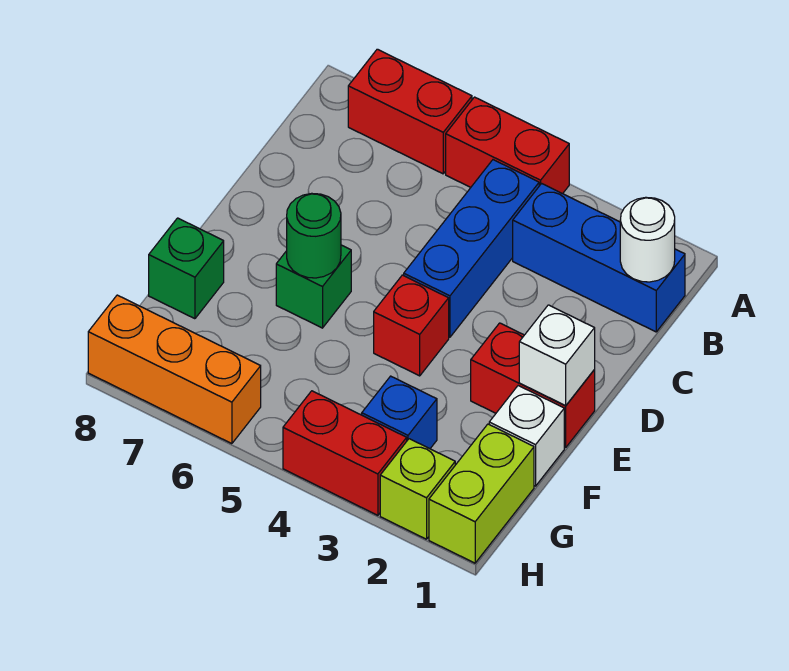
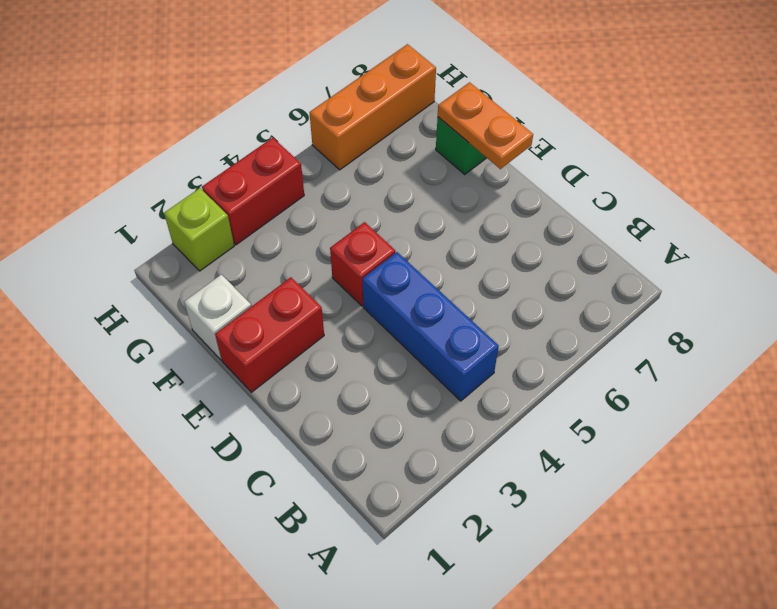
orange plate E8:F8 level 2 -> none
none -> red brick A4:A5 level 1
none -> red brick A6:A7 level 1
none -> blue brick B1:B3 level 1

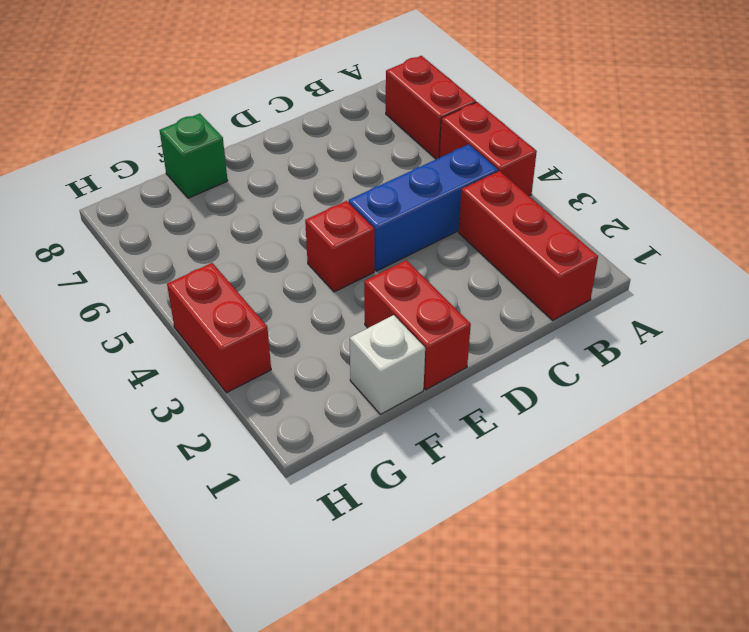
red brick B1:B3 level 1 -> blue brick B1:B3 level 1
none -> green brick E6 level 1
none -> lime brick G1:H1 level 1
none -> blue brick G3 level 1

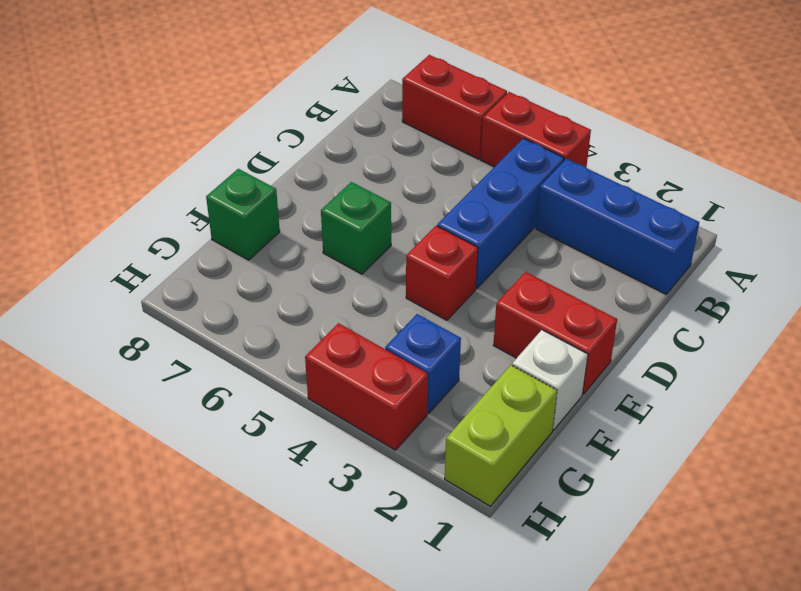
none -> lime brick H2 level 1
none -> orange brick H6:H8 level 1
none -> white round brick B1 level 2

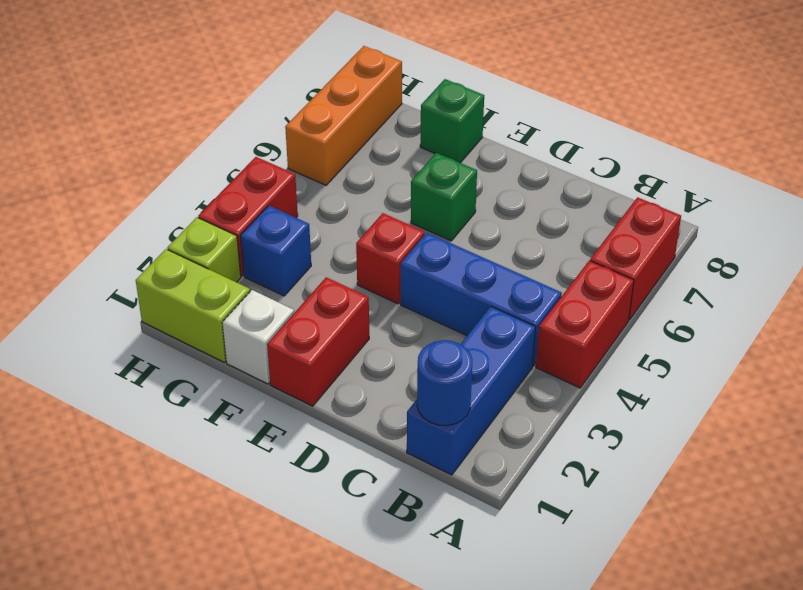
blue round brick B1 level 2 -> white round brick B1 level 2
none -> white brick E1 level 2
none -> green round brick E6 level 2

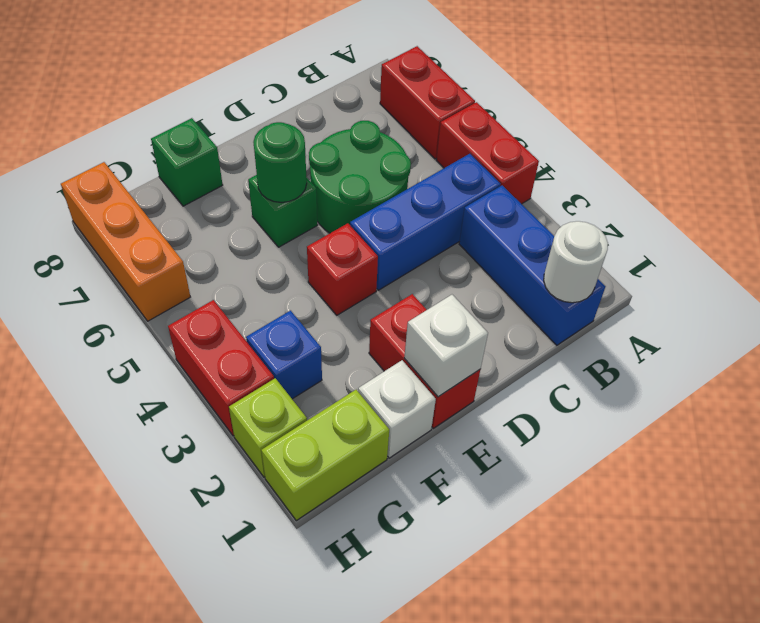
green round brick C5:D6 level 1 -> none

